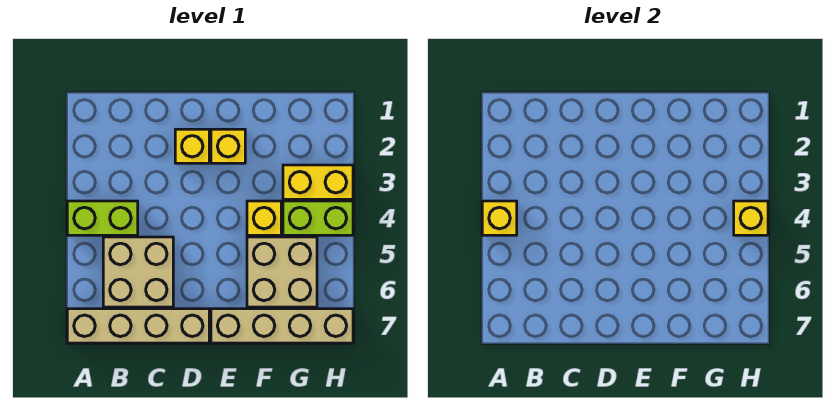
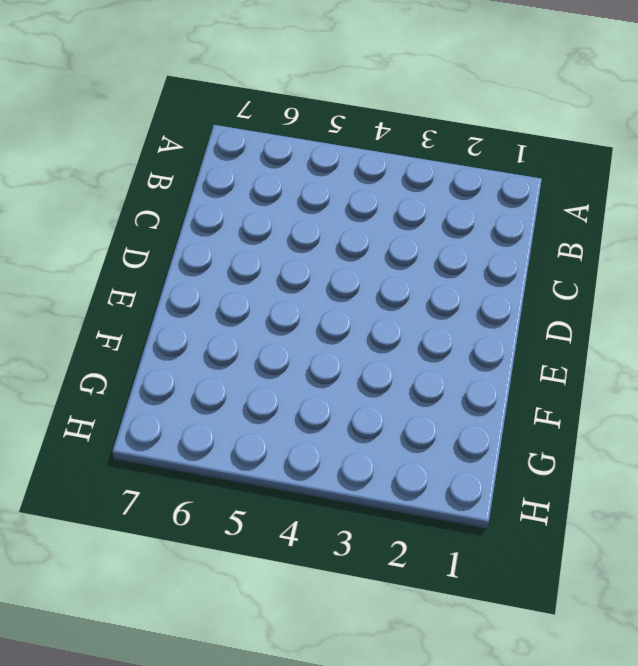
none -> lime brick A4:B4 level 1
none -> tan brick A7:D7 level 1
none -> tan brick B5:C6 level 1

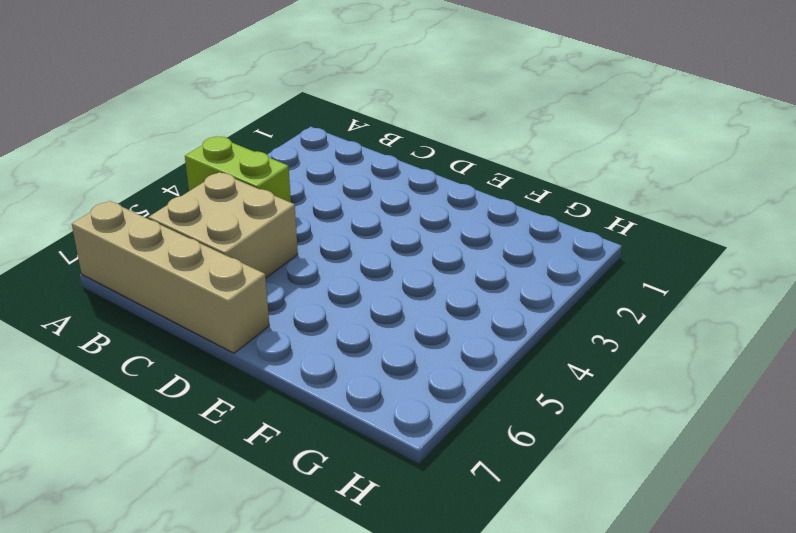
none -> yellow brick D2 level 1
none -> yellow brick E2 level 1
none -> tan brick E7:H7 level 1

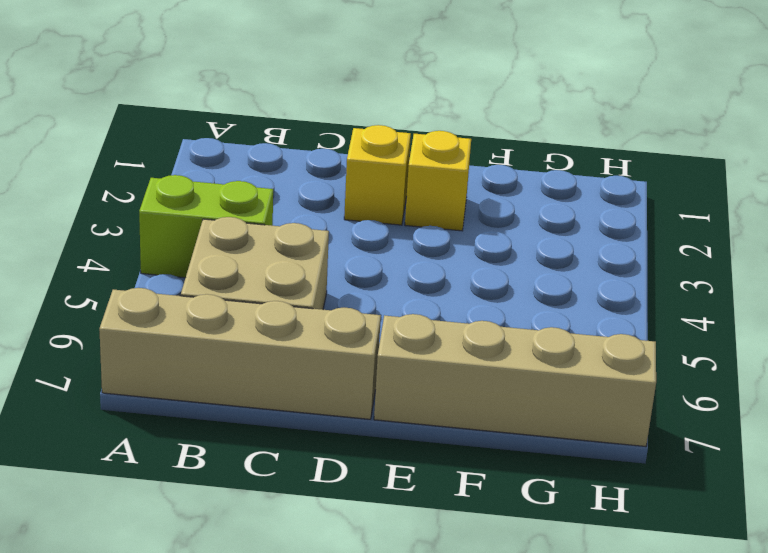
none -> yellow brick F4 level 1
none -> tan brick F5:G6 level 1
none -> yellow brick G3:H3 level 1

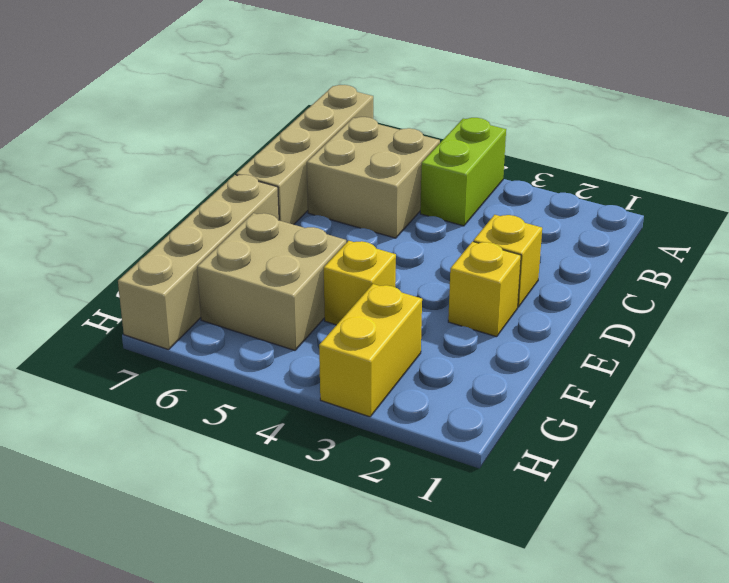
none -> lime brick G4:H4 level 1
none -> yellow brick A4 level 2
none -> yellow brick H4 level 2

